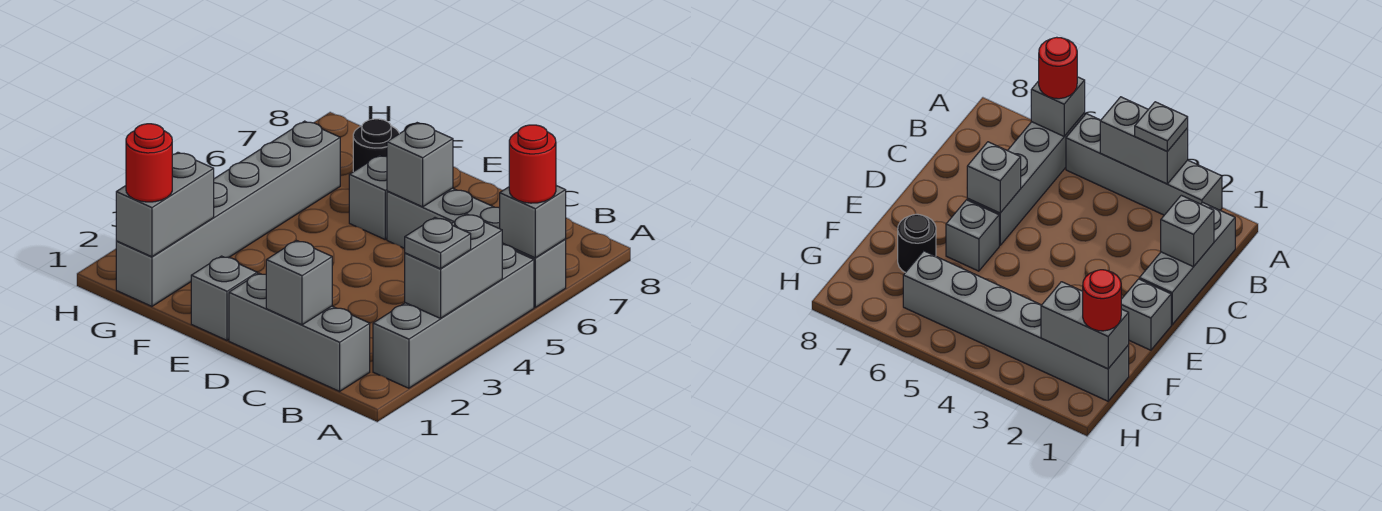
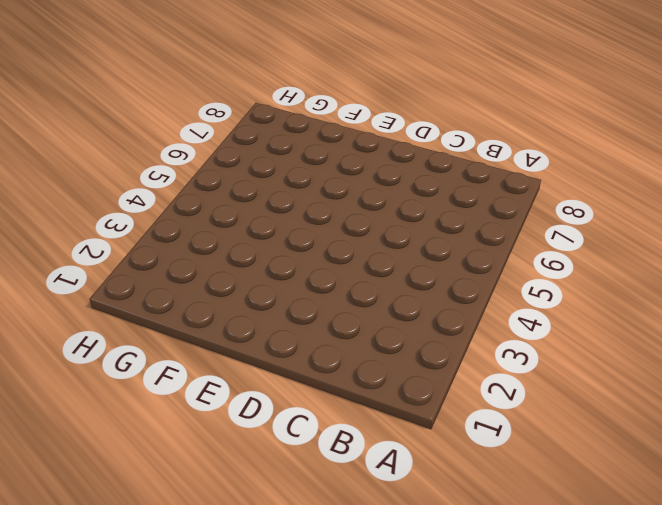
none -> grey brick A2:A5 level 1
none -> grey brick A6:D6 level 1
none -> grey brick B1:D1 level 1

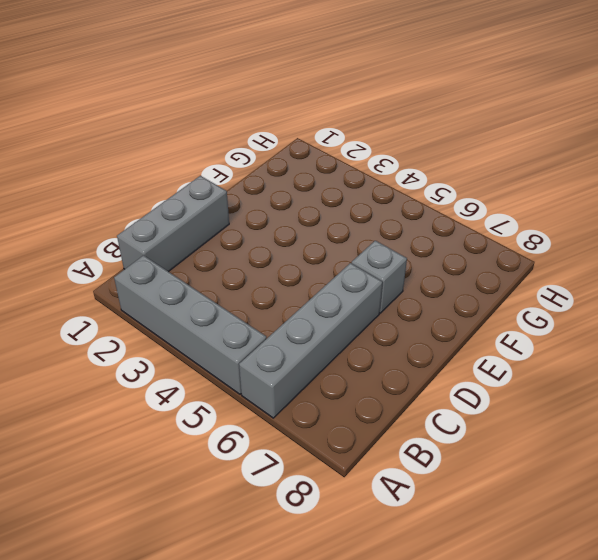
none -> grey brick E1 level 1
none -> black round brick F7 level 1
none -> grey brick G1:G6 level 1

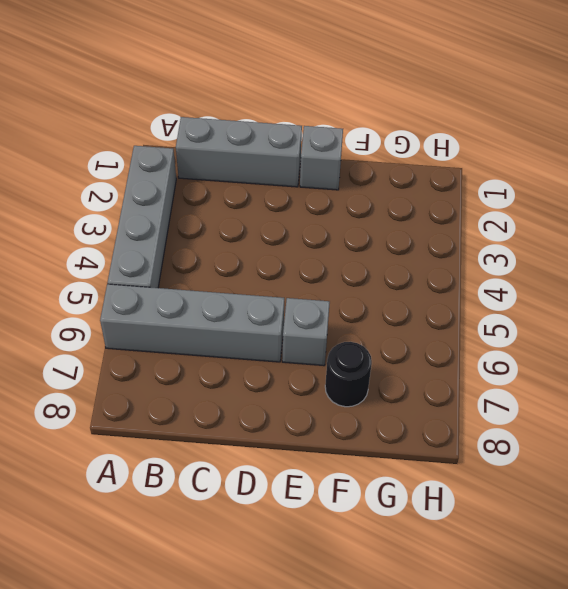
none -> grey brick G1:G6 level 1
none -> grey brick A3:A4 level 2
none -> grey brick A6 level 2

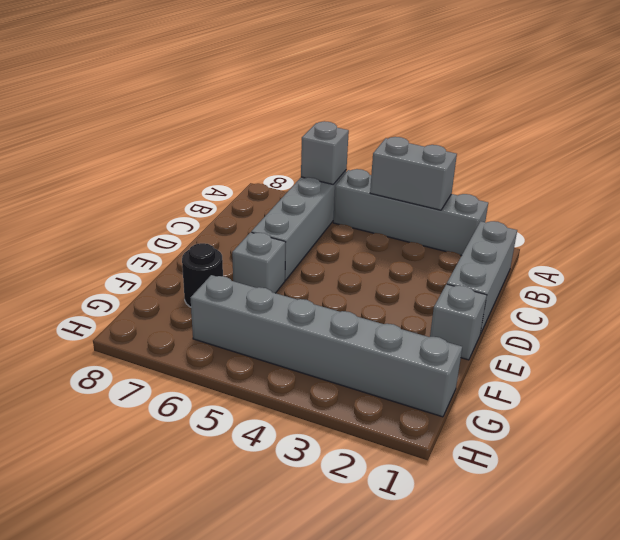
none -> grey brick C1 level 2
none -> grey brick D6 level 2
none -> grey brick G1:G2 level 2

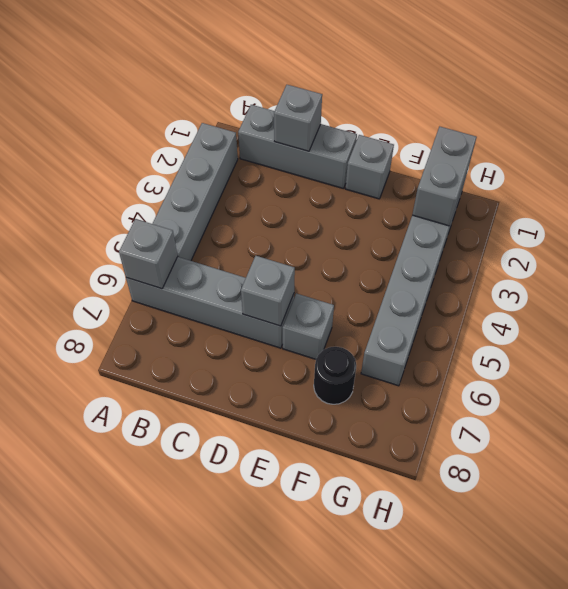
none -> grey brick A3:A4 level 2
none -> grey plate A3 level 3
none -> red round brick A6 level 3

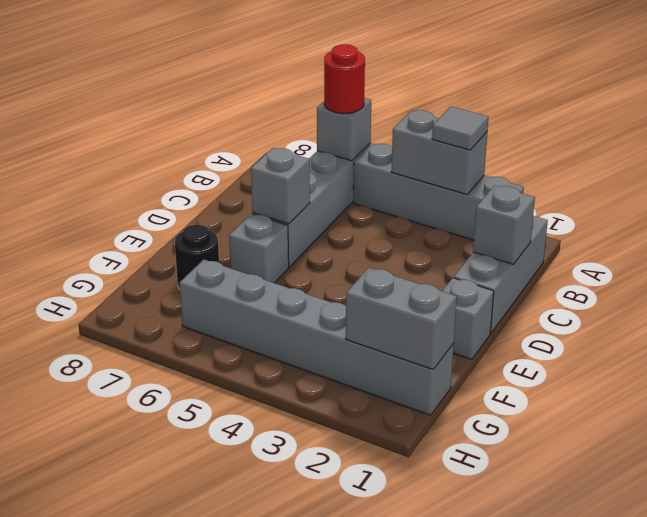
grey tile A3 level 3 -> grey plate A3 level 3
none -> red round brick G1 level 3

